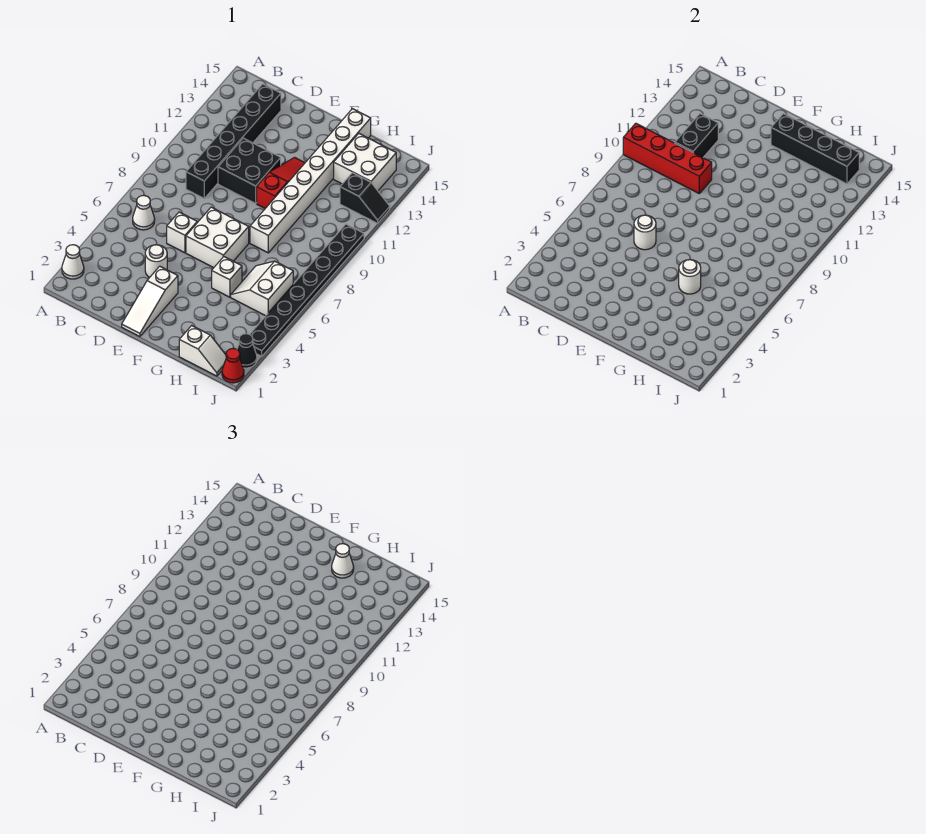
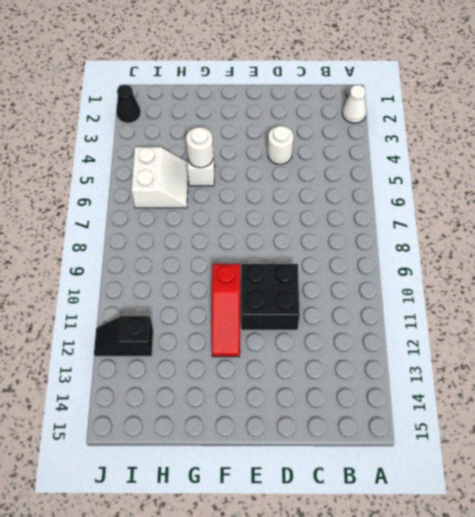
none -> white cone B6 level 1
none -> black brick C9:C14 level 1
none -> white brick D6 level 1

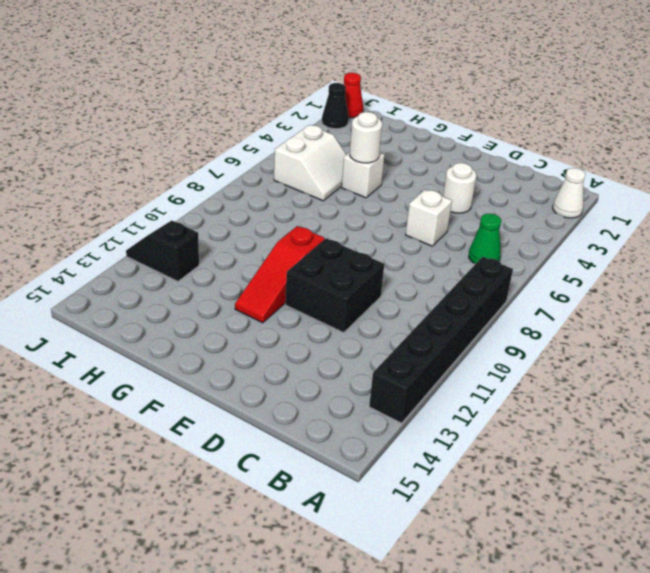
black brick A8:A13 level 1 -> black brick C9:C14 level 1
green cone B6 level 1 -> white cone B6 level 1
none -> white slope E1:E3 level 1 top 3
none -> white brick E6:F7 level 1
none -> white brick G8:G15 level 1

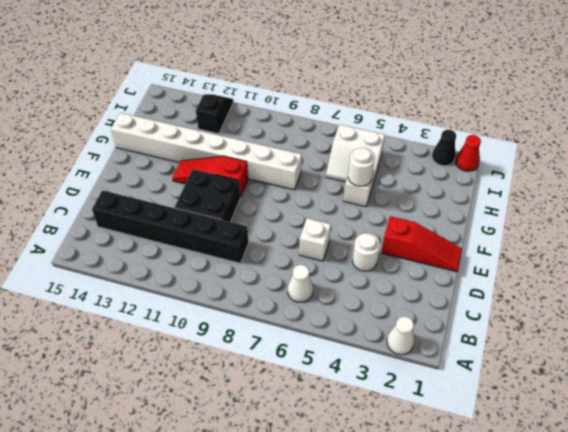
red slope E1:E3 level 1 top 3 -> white slope E1:E3 level 1 top 3
none -> white brick E6:F7 level 1
none -> white slope H1:I1 level 1 top H
none -> white brick H13:I14 level 1

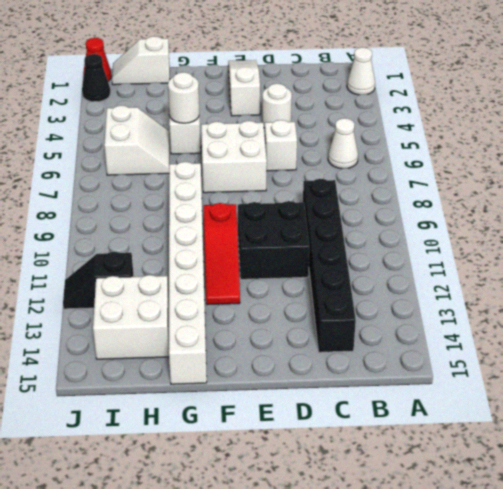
none -> black plate J3:J10 level 1
none -> red brick A10:D10 level 2
none -> black brick C11:C12 level 2

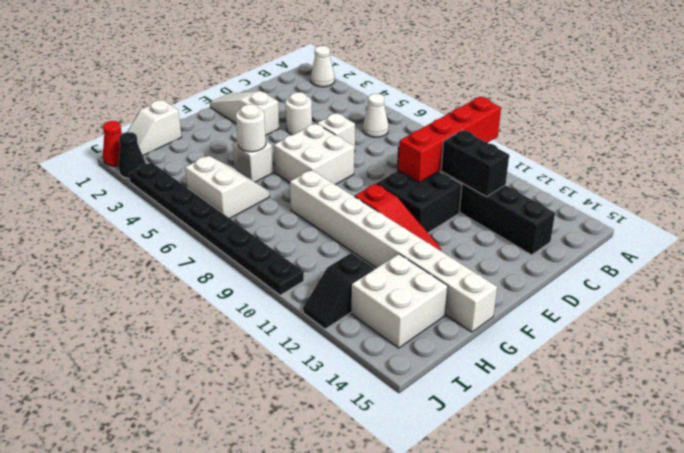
none -> white round brick D6 level 2
none -> black brick F14:I14 level 2
none -> white cone G14 level 3

